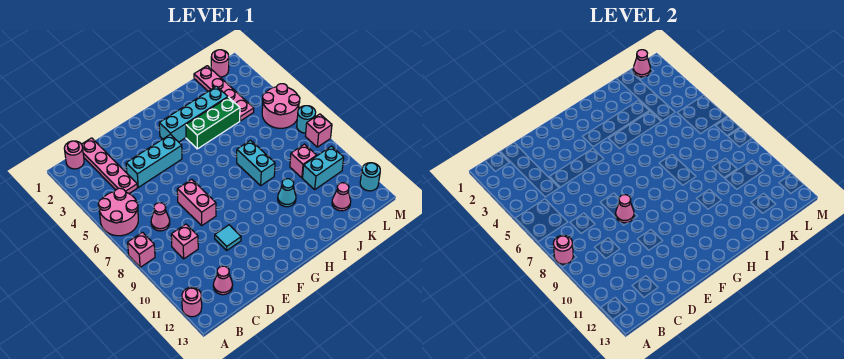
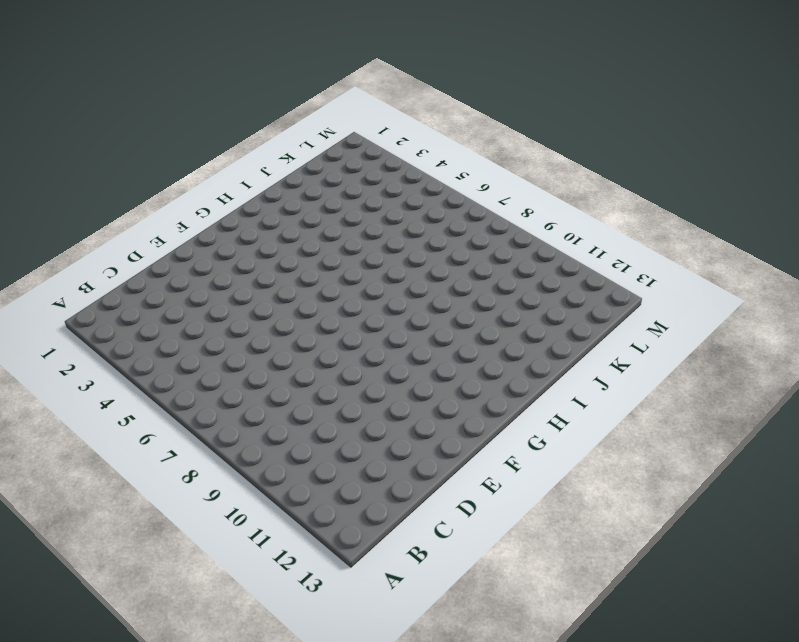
none -> pink round brick A5:B6 level 1
none -> pink brick A8 level 1
none -> pink round brick A12 level 1

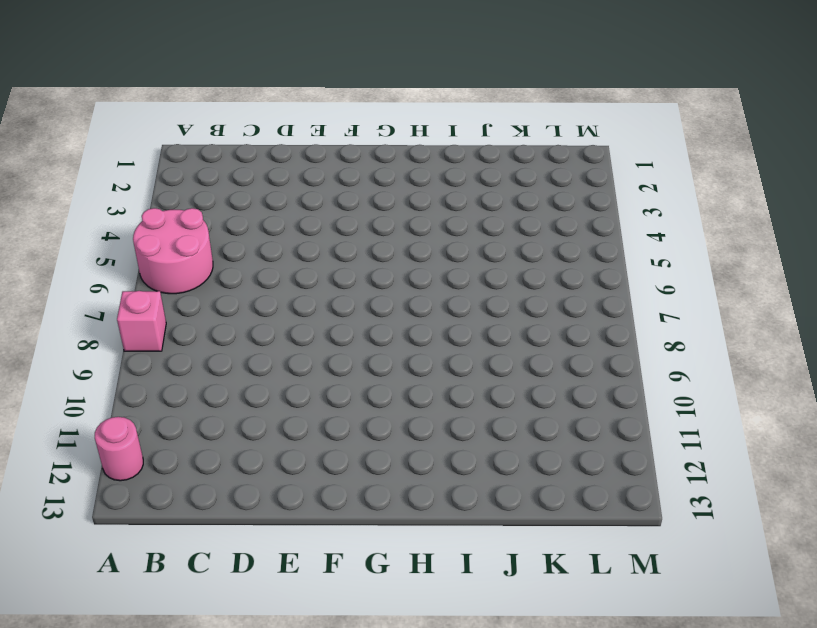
none -> pink round brick B1 level 1
none -> pink plate C1:C4 level 1
none -> pink cone C7 level 1

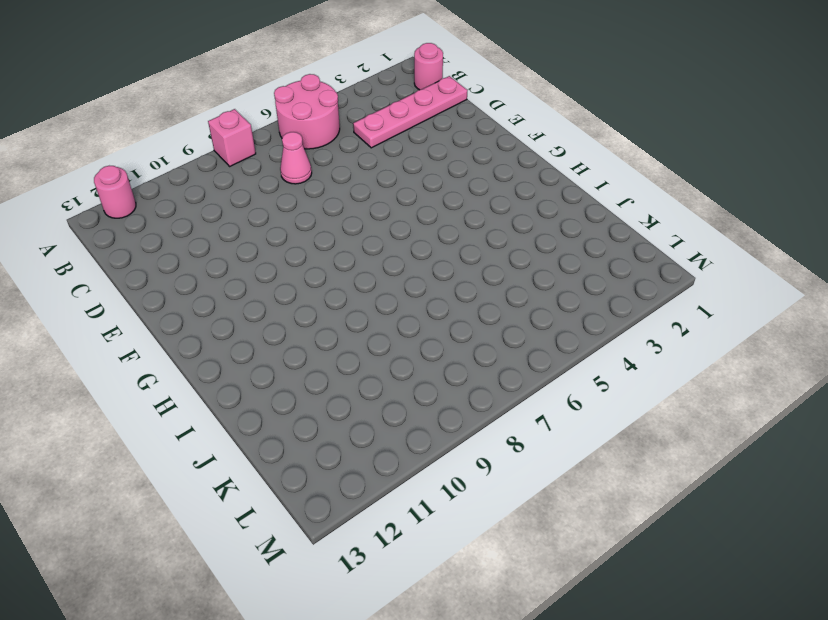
none -> pink brick C9 level 1
none -> pink cone C12 level 1
none -> cyan brick D4:F4 level 1

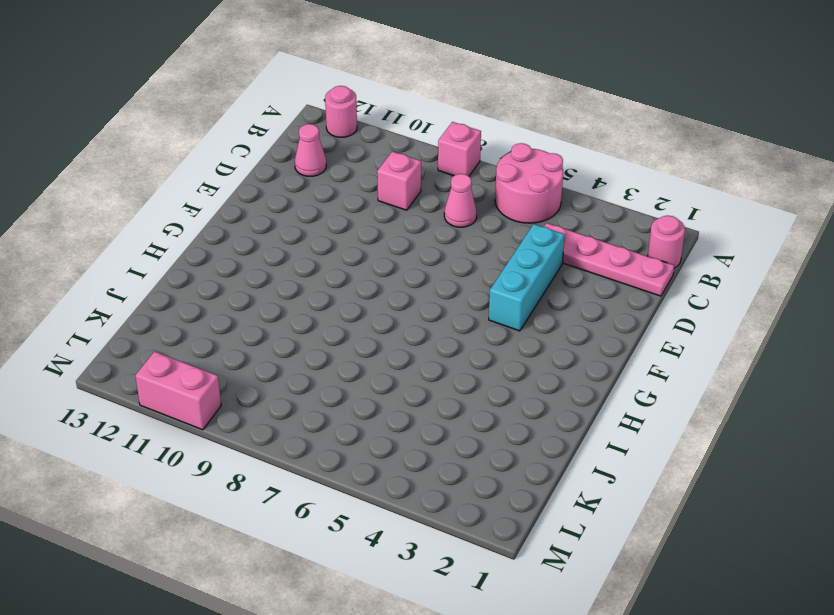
pink brick M10:M11 level 1 -> pink brick E7:E8 level 1
none -> cyan tile E10 level 1
none -> cyan brick G3:J3 level 1
none -> green brick H4:J4 level 1

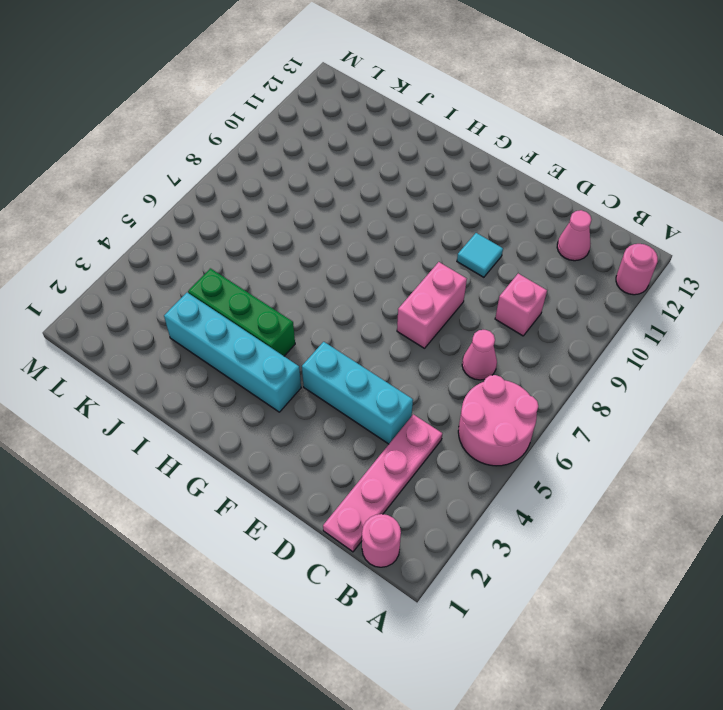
none -> pink brick A8 level 1
none -> cyan brick I7:I8 level 1
none -> cyan cone I10 level 1

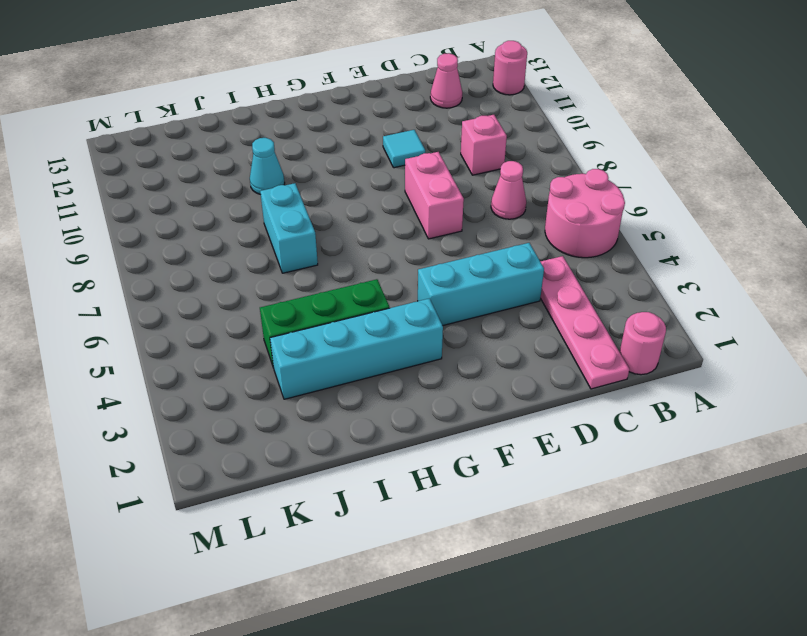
none -> pink brick A8 level 1
none -> pink plate K1:K4 level 1
none -> pink brick K9 level 1

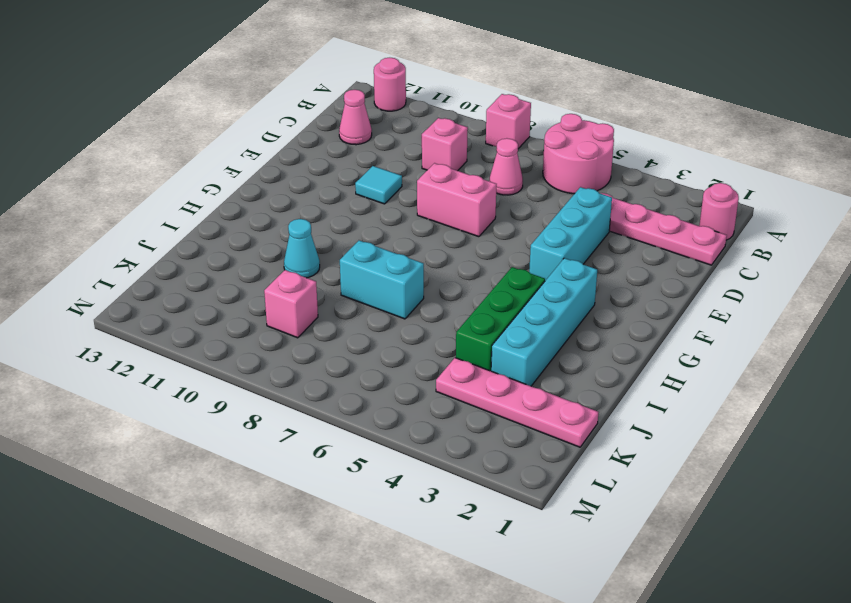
none -> cyan brick K10:L10 level 1
none -> pink cone K12 level 1
none -> pink round brick L1 level 1

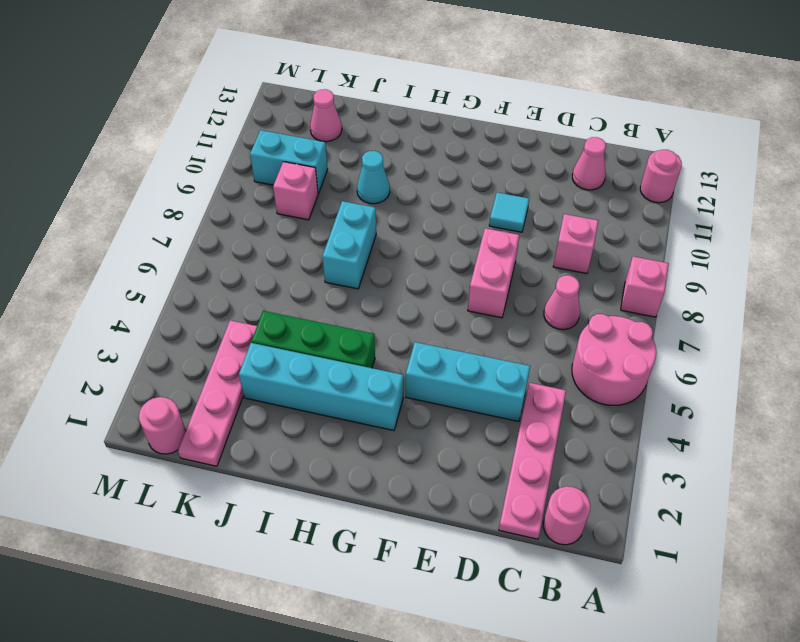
none -> pink round brick L5:M6 level 1
none -> cyan round brick M7 level 1
none -> pink brick M8 level 1

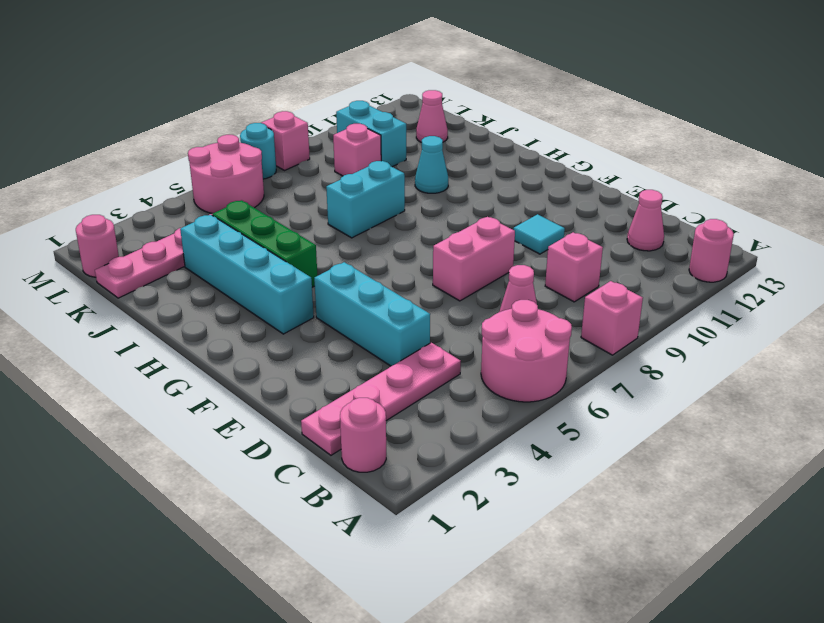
none -> cyan round brick M12 level 1
none -> pink round brick A8 level 2
none -> pink cone E8 level 2

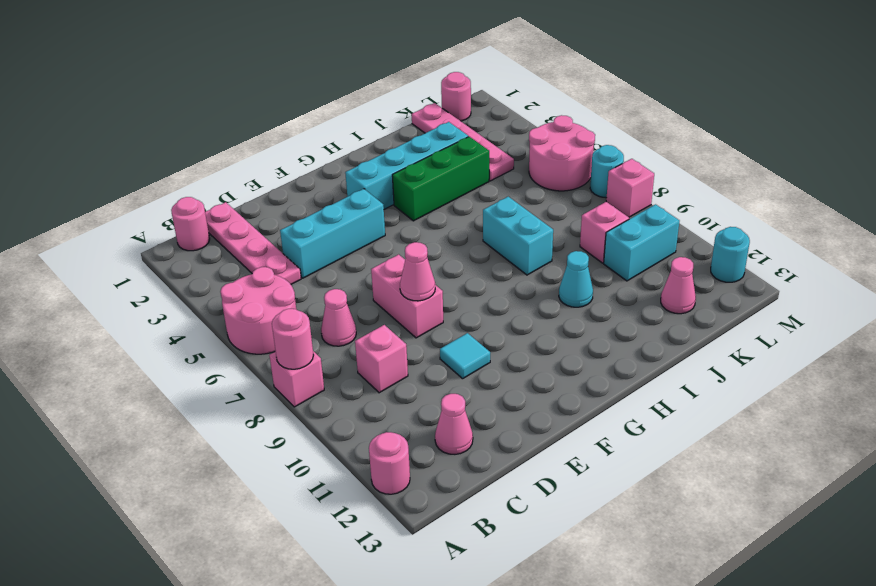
none -> pink cone L1 level 2

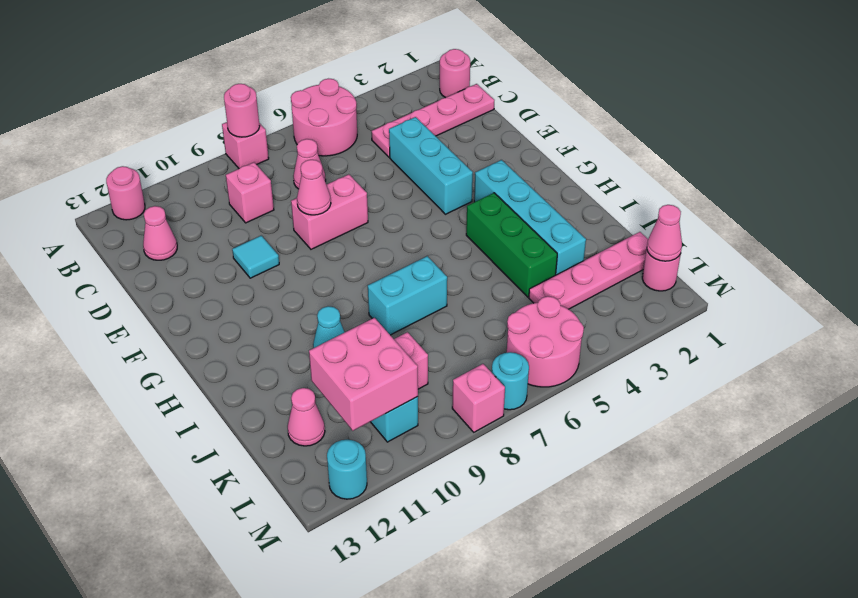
pink brick K10:L11 level 2 -> none

